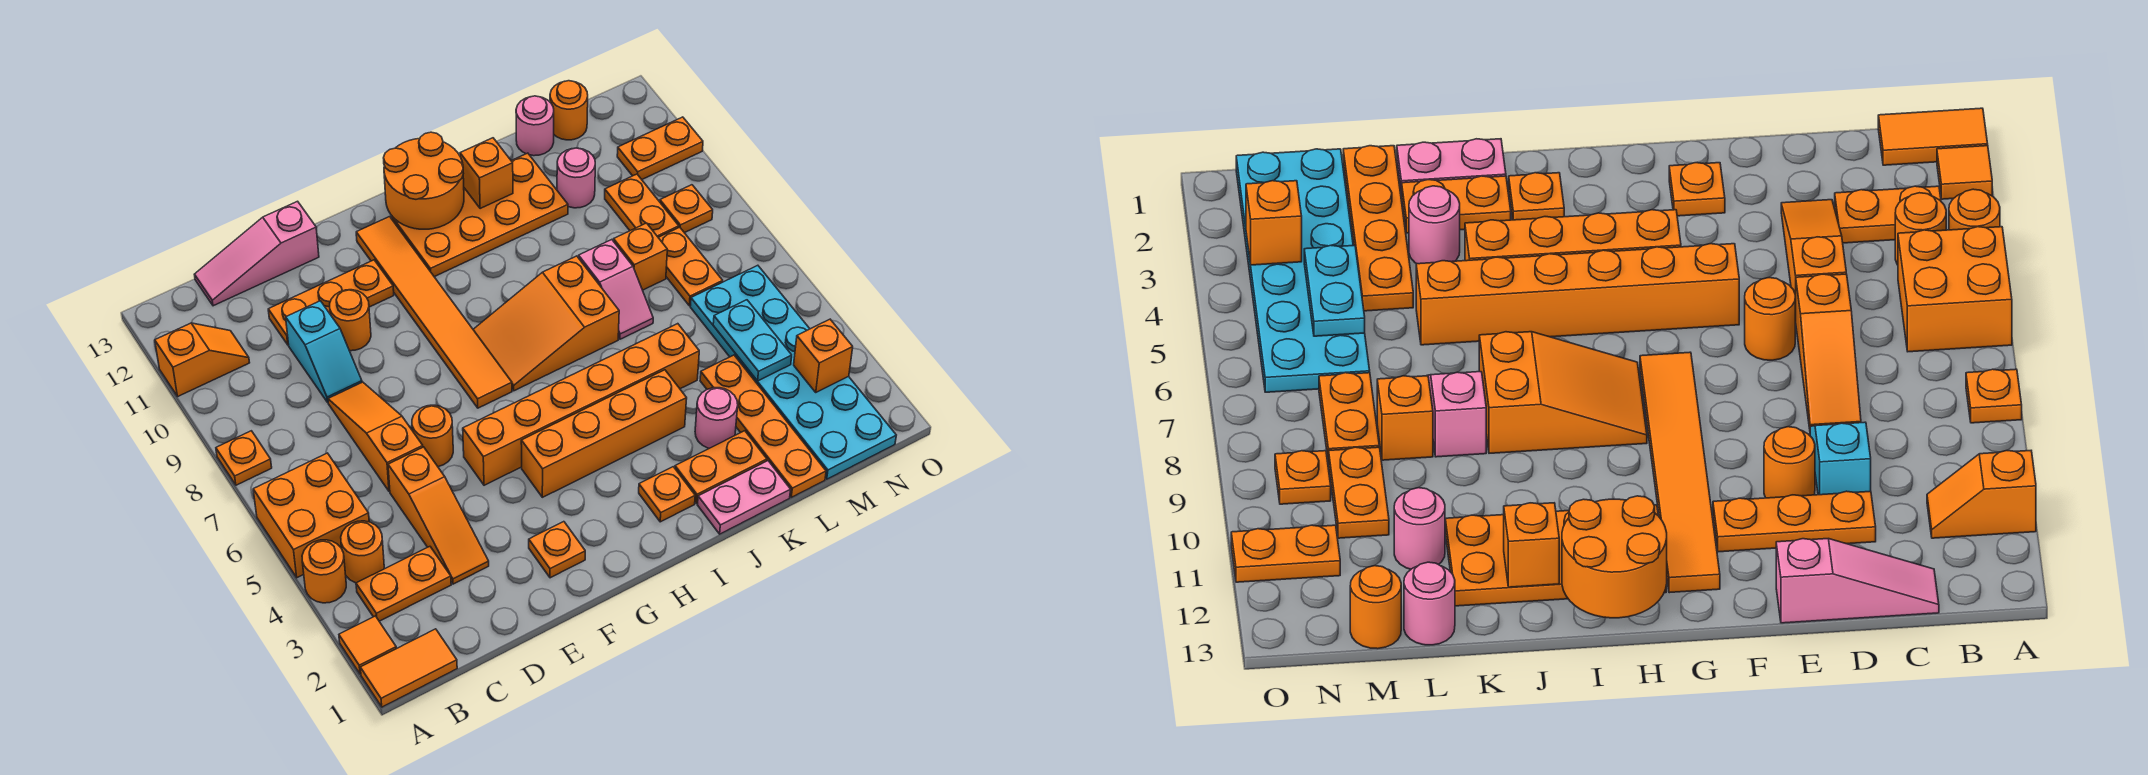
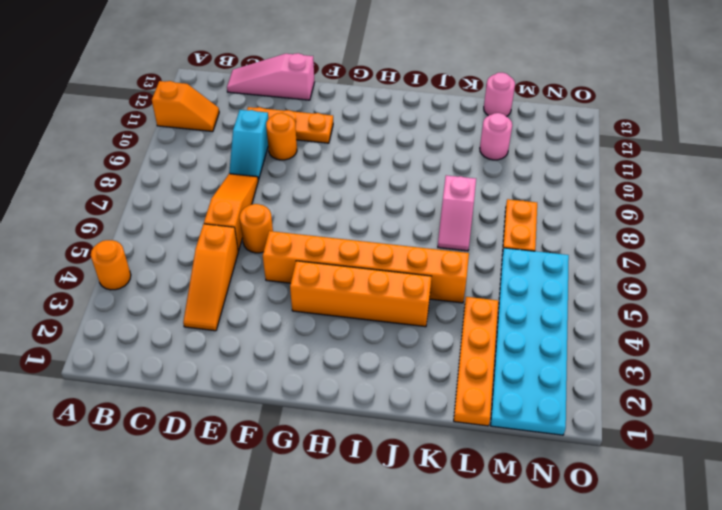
none -> orange tile A1:B1 level 1
none -> orange tile A2 level 1
none -> orange brick A5:B6 level 1
none -> orange plate A8 level 1

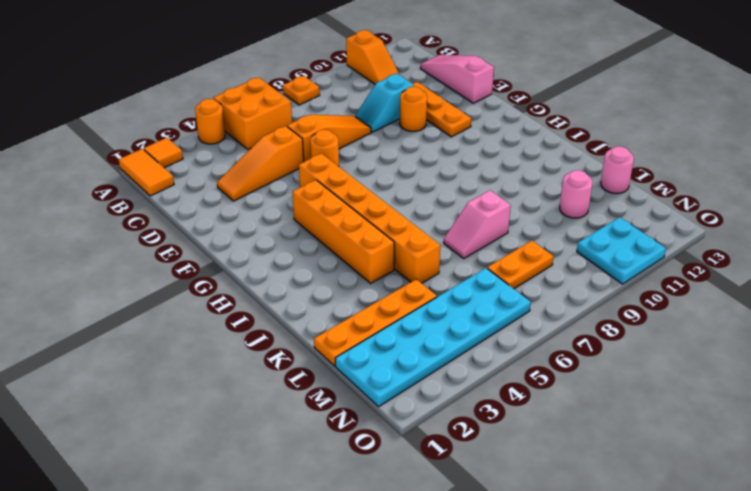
cyan plate N10:O11 level 1 -> orange plate N11:O11 level 1
none -> orange plate B3:C3 level 1
none -> orange round brick B4 level 1
none -> orange plate F2 level 1
none -> orange tile G7:G12 level 1

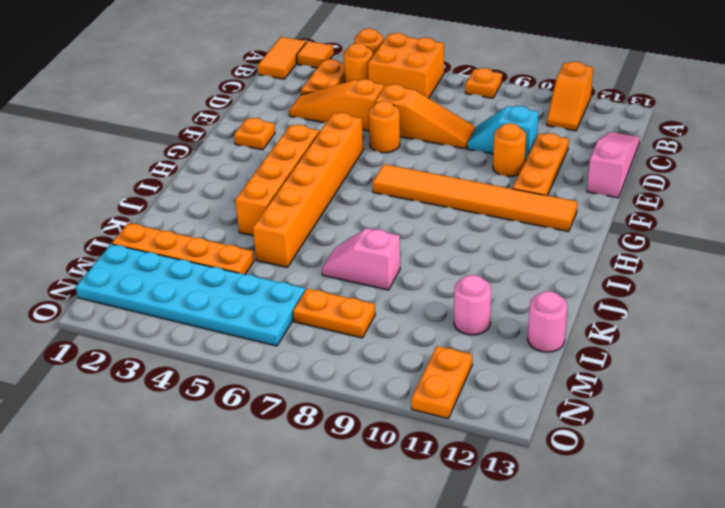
none -> orange slope H7:J8 level 1 top J
none -> orange plate H11:K12 level 1
none -> orange plate I2 level 1
none -> pink plate J1:K1 level 1

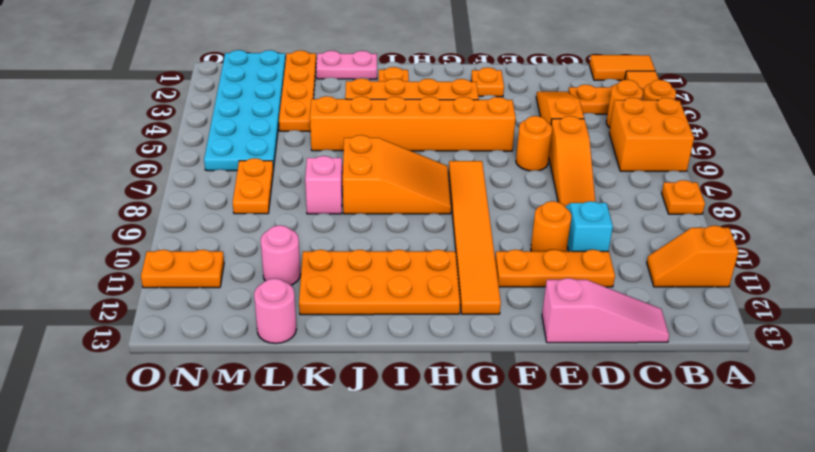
none -> orange plate J2:K2 level 1
none -> pink round brick K3 level 1
none -> orange brick L8 level 1
none -> orange plate M9:M10 level 1

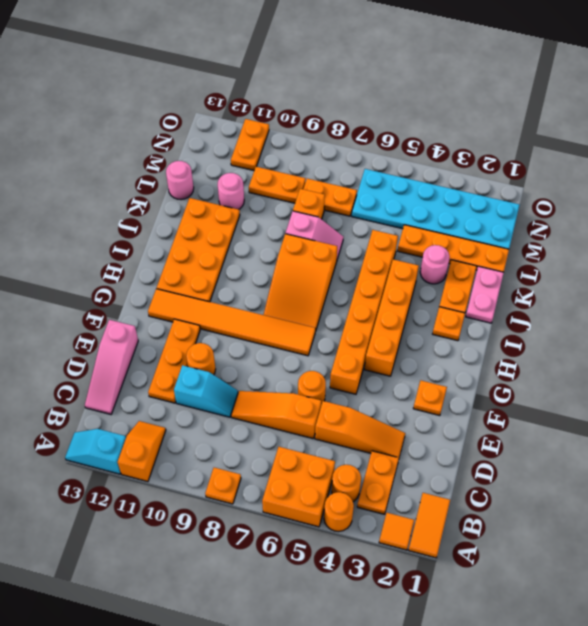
cyan slope A12:A13 level 1 top 12 -> none
none -> orange round brick M13 level 1
none -> orange plate N9 level 1
none -> orange round brick H12:I13 level 2
none -> orange brick J12 level 2

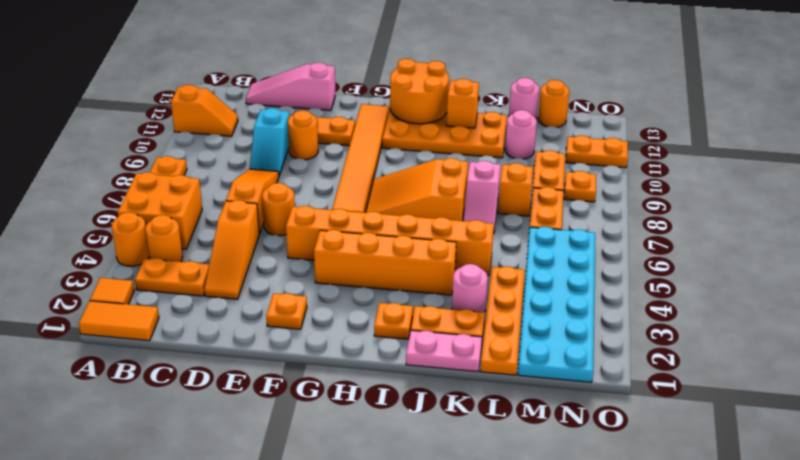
none -> cyan plate M4:M5 level 2
none -> orange brick N3 level 2

